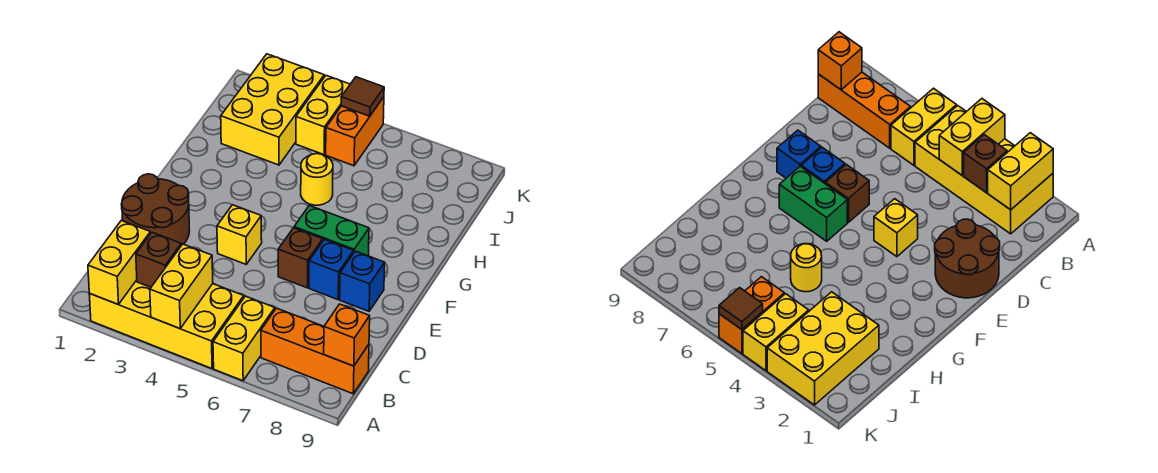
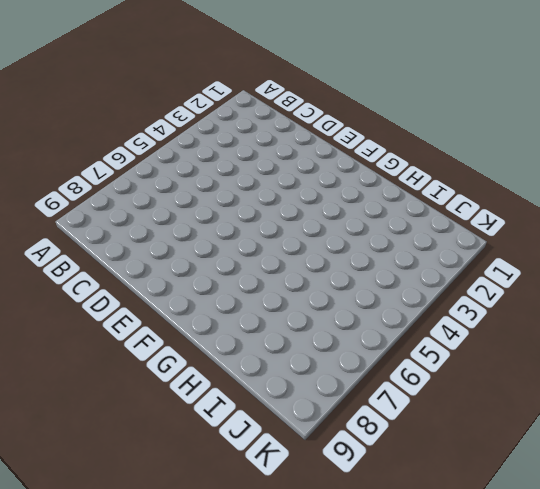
none -> yellow brick A2:B5 level 1
none -> yellow brick A6:B6 level 1
none -> orange brick B7:B9 level 1

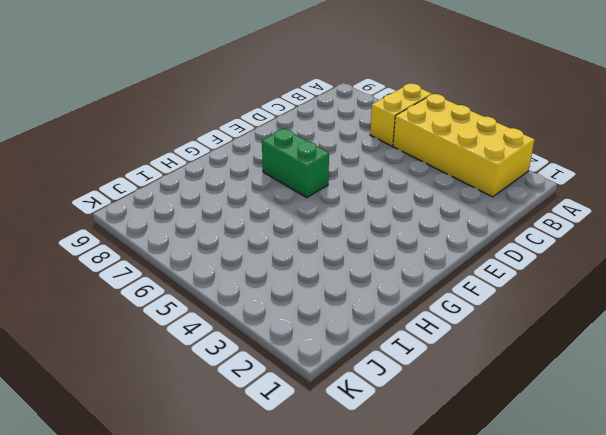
none -> orange brick B7:B9 level 1
none -> brown round brick D1:E2 level 1
none -> yellow brick E4 level 1

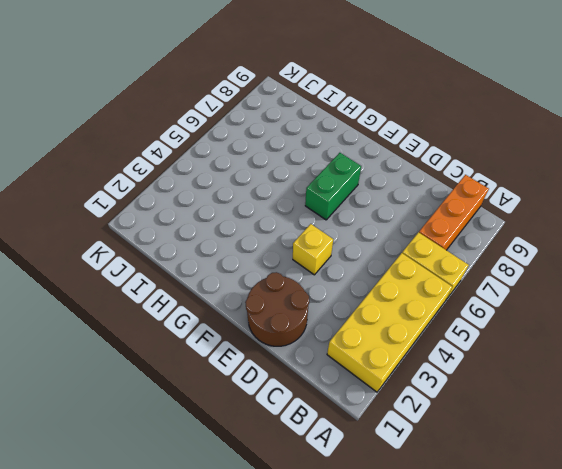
none -> brown brick E6 level 1
none -> blue brick E7 level 1
none -> blue brick E8 level 1

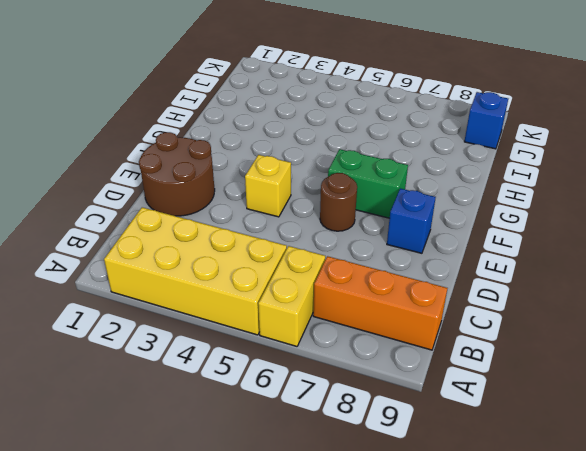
brown round brick E6 level 1 -> brown brick E6 level 1
blue brick J9 level 1 -> blue brick E7 level 1
none -> yellow round brick H5 level 1
none -> yellow brick I2:K3 level 1
none -> yellow brick J4:K4 level 1

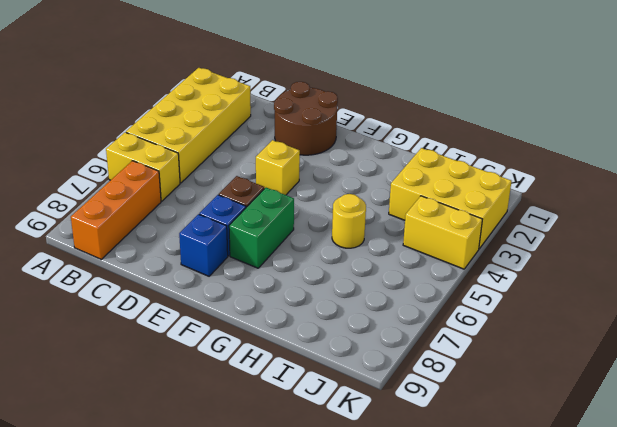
none -> orange brick J5:K5 level 1
none -> yellow brick A2:B2 level 2
none -> yellow brick A4:B4 level 2

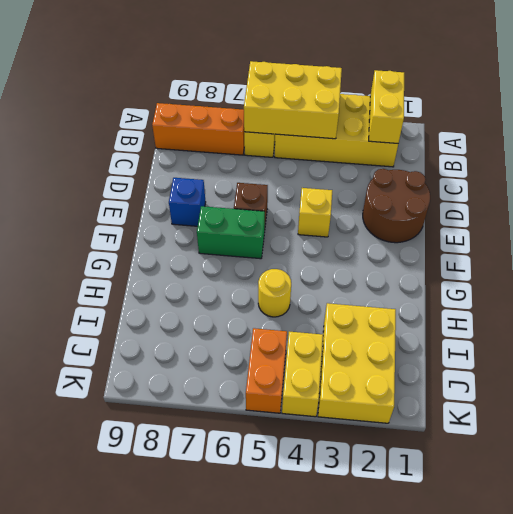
yellow brick A4:B6 level 2 -> yellow brick A4:B4 level 2
none -> blue brick E7 level 1
none -> brown brick B3 level 2
none -> orange brick B9 level 2

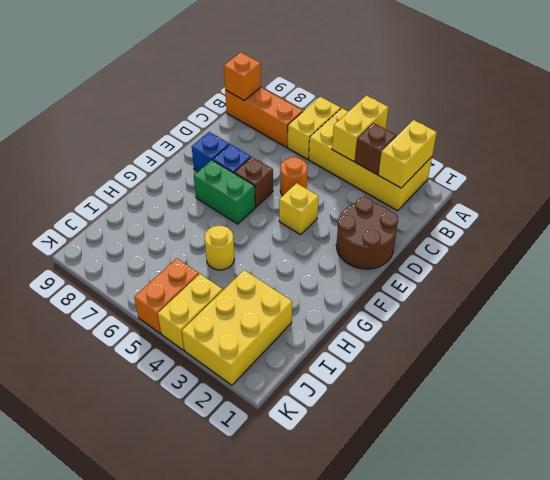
orange round brick D5 level 1 -> none
none -> brown tile K5 level 2

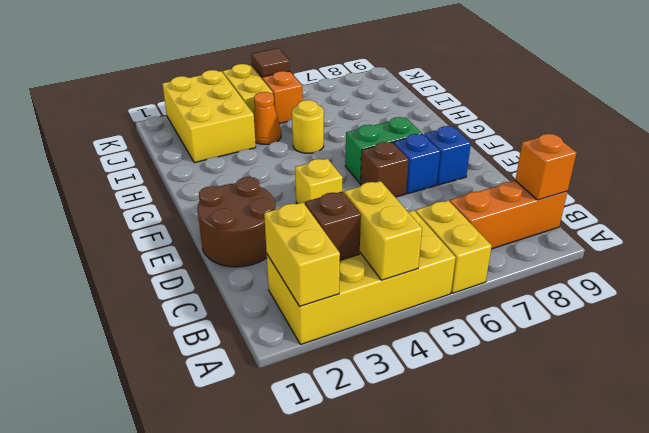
orange cone I4 level 1 -> none

